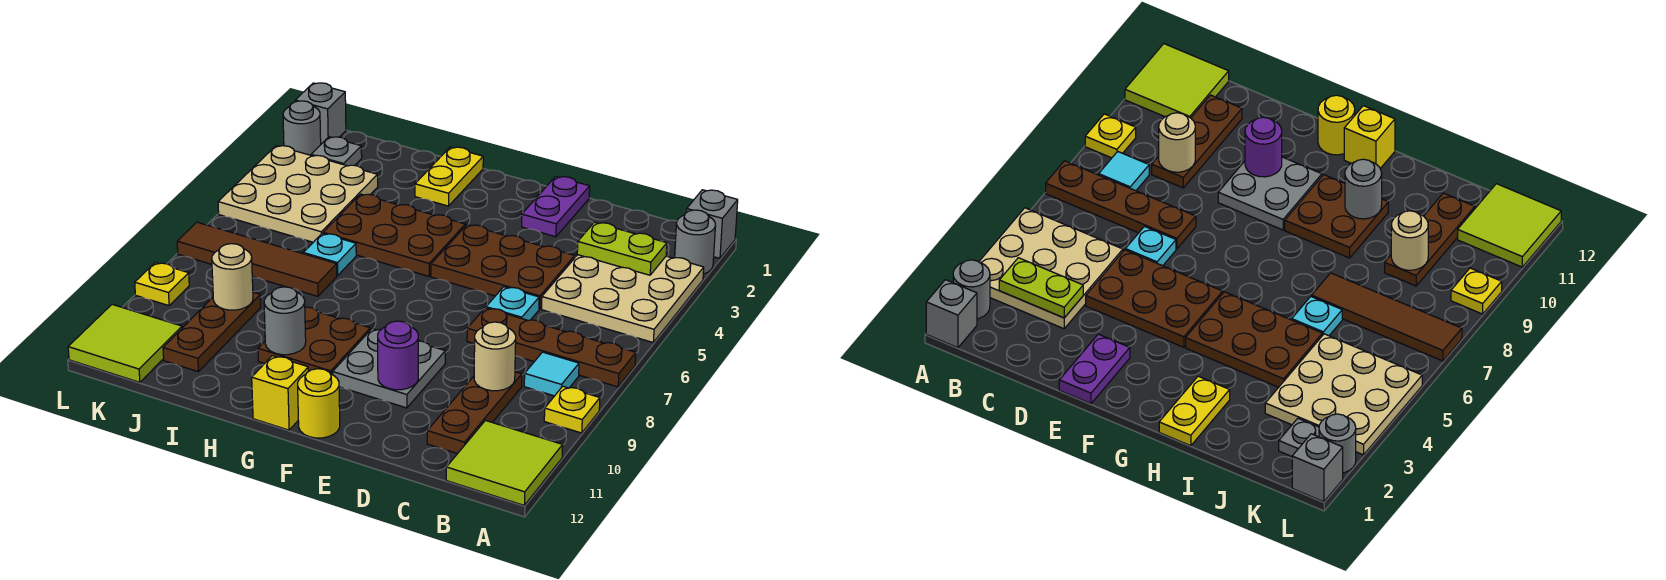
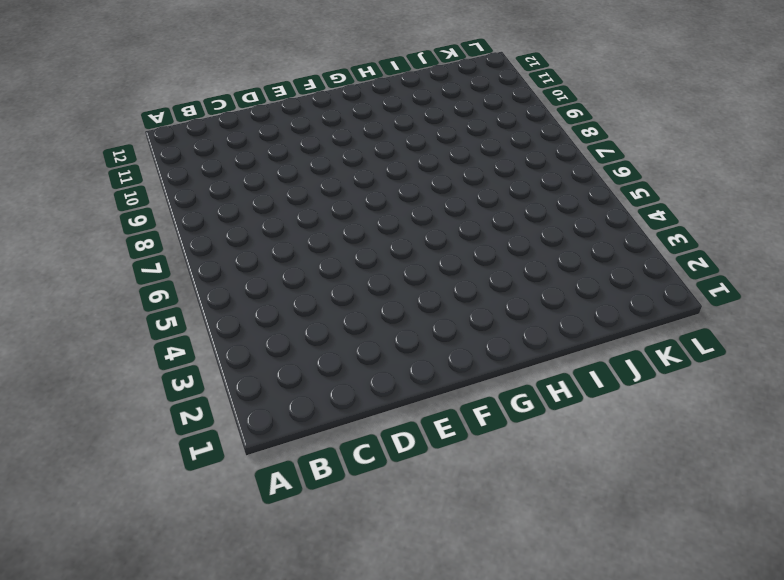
none -> grey brick A1 level 1
none -> grey round brick A2 level 1
none -> tan plate A3:C5 level 1
none -> brown plate A7:D7 level 1

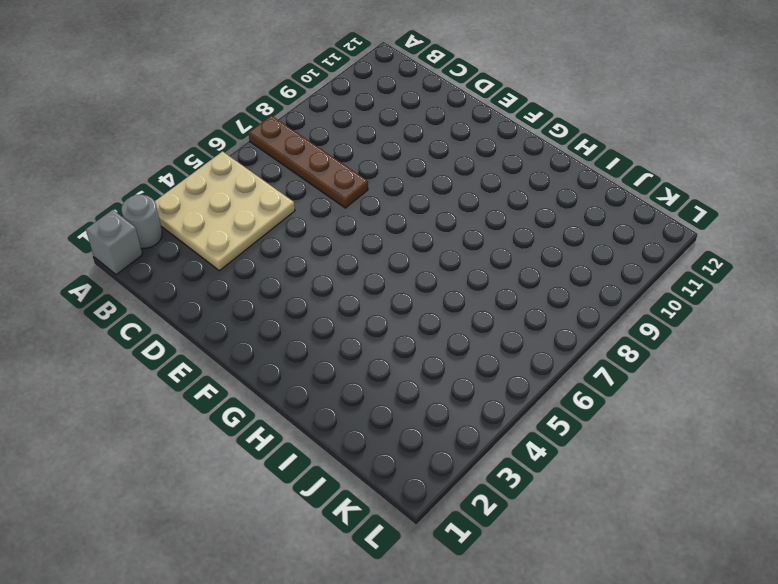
none -> yellow plate A9 level 1
none -> lime tile A11:B12 level 1
none -> cyan tile B8 level 1
none -> brown plate C9:C11 level 1

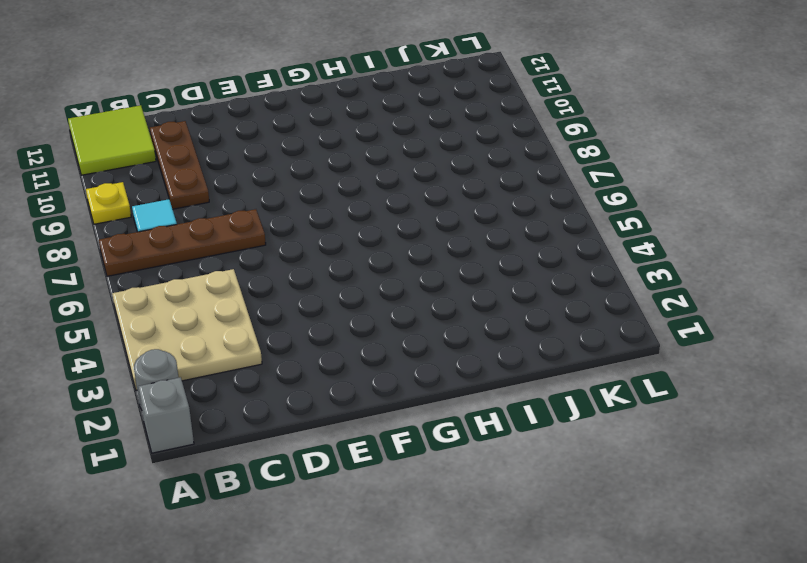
none -> brown plate D4:F5 level 1
none -> cyan plate D6 level 1
none -> purple plate E1:E2 level 1
none -> grey plate E9:F10 level 1

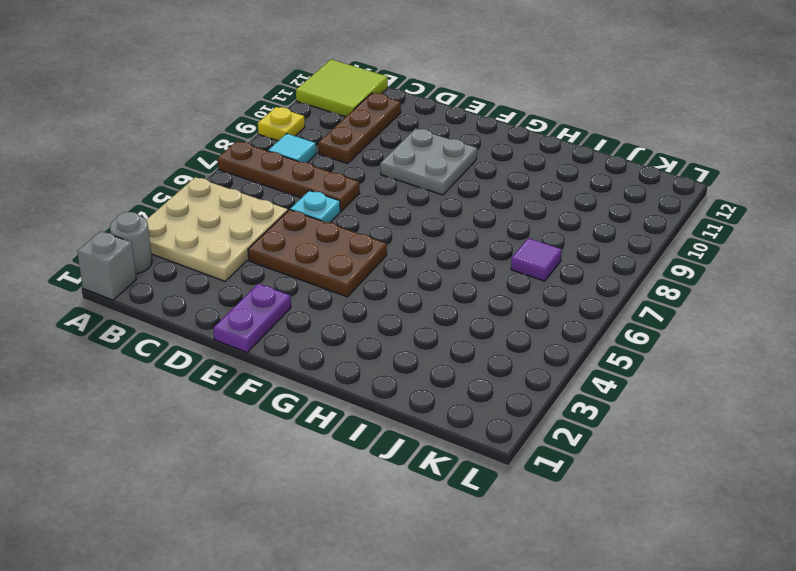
purple tile J7 level 1 -> brown tile I7:L7 level 1
none -> yellow round brick F12 level 1
none -> brown plate G4:I5 level 1
none -> brown plate G9:H10 level 1
none -> yellow brick G12 level 1

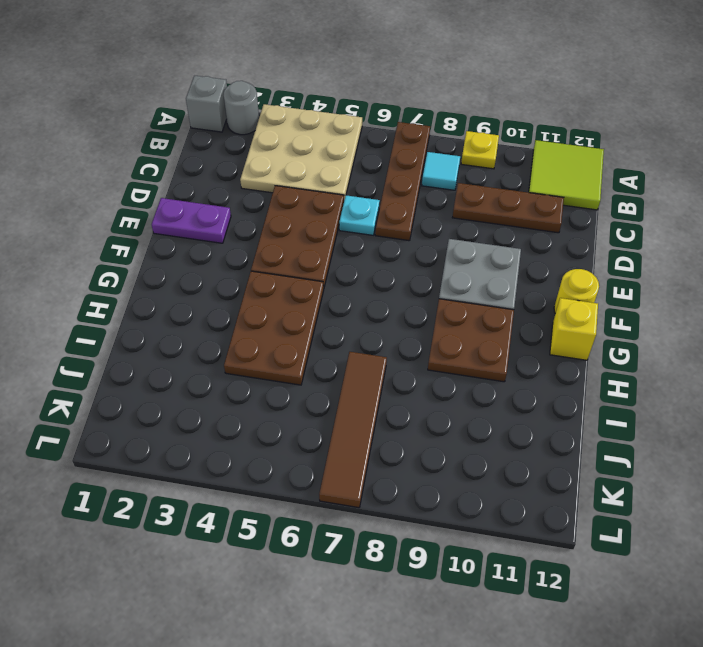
none -> yellow plate H1:H2 level 1
none -> cyan plate I6 level 1
none -> tan plate J3:L5 level 1
none -> brown plate J9:J11 level 1

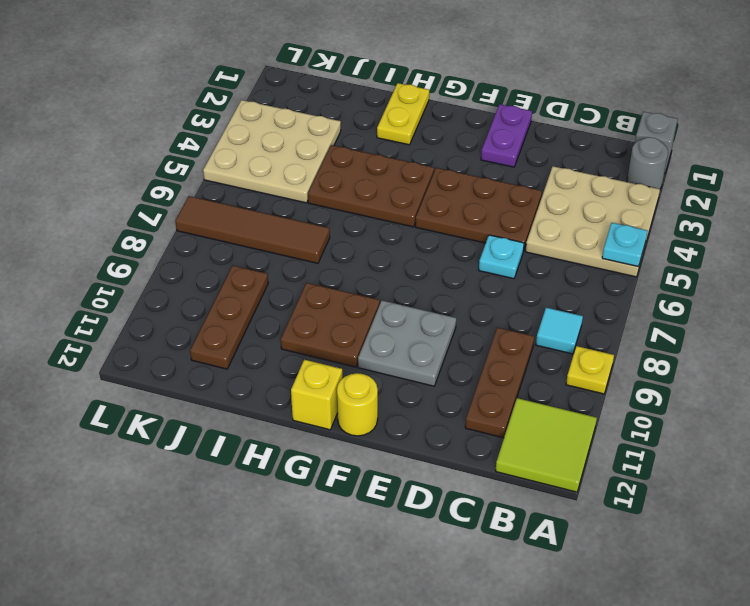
cyan plate A5 level 2 -> cyan plate I6 level 1
none -> brown plate A7:D7 level 1
none -> grey plate K2 level 1
none -> lime tile K11:L12 level 1
none -> grey brick L1 level 1

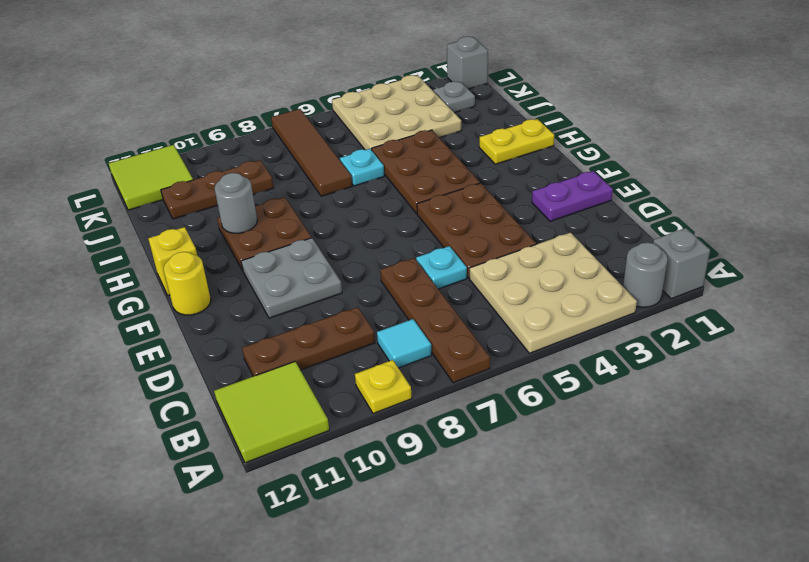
none -> grey round brick L2 level 1
none -> yellow plate L9 level 1
none -> lime plate B3:C3 level 2
none -> tan round brick C9 level 2

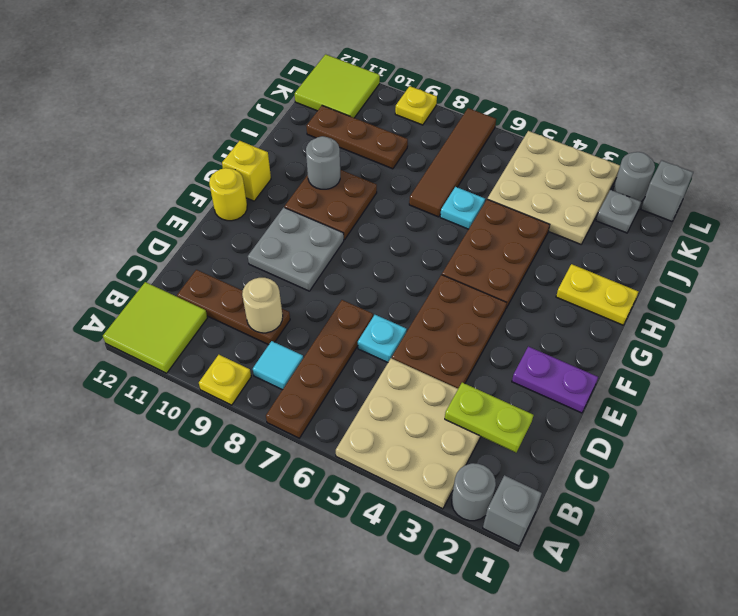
lime plate C2:C3 level 2 -> lime plate B3:C3 level 2
none -> purple round brick E10 level 2
none -> tan round brick J9 level 2

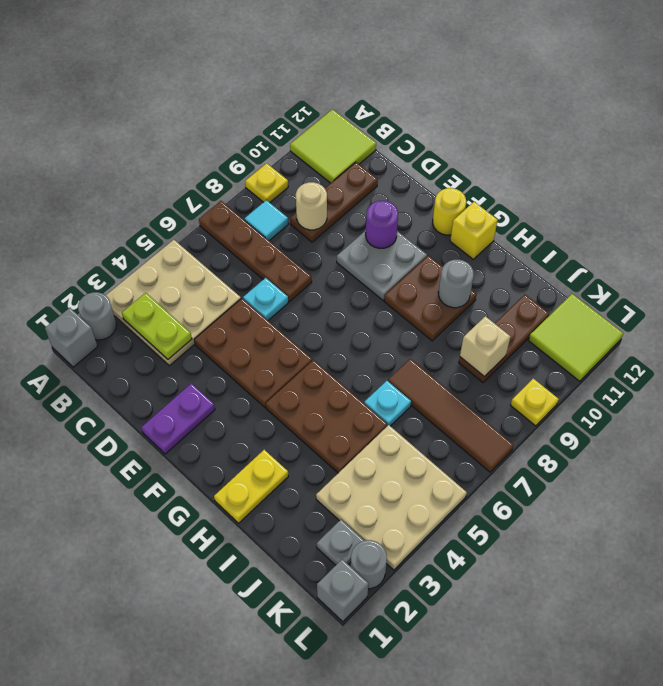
tan brick J9 level 2 -> tan round brick J9 level 2

